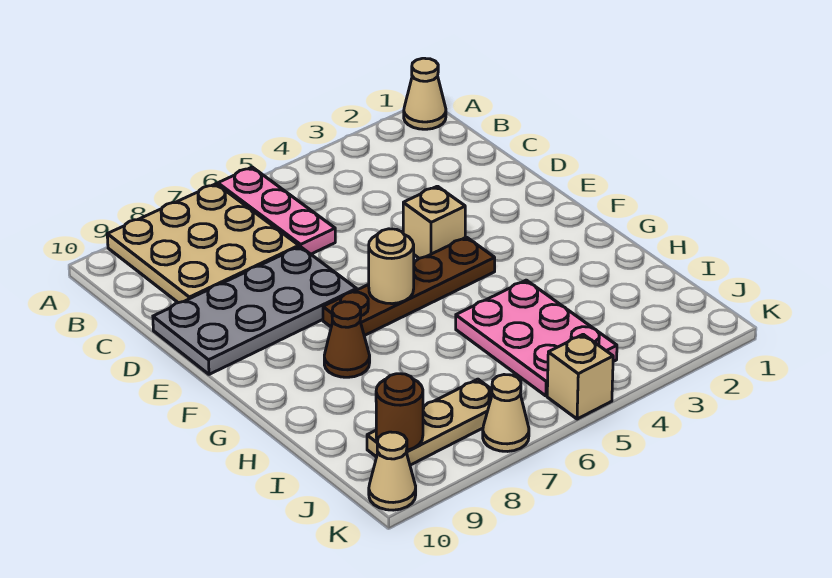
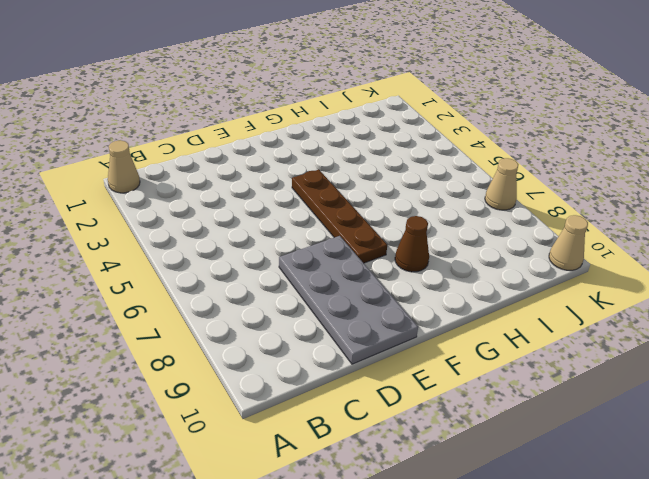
none -> pink plate A6:C6 level 1
none -> tan plate A7:C9 level 1
none -> tan brick E4 level 1

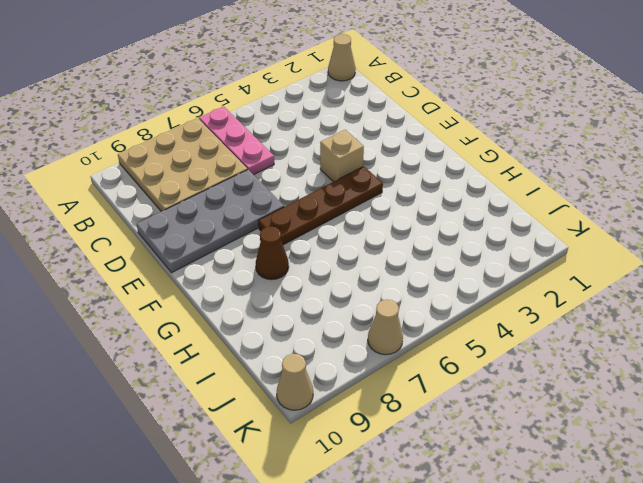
none -> pink plate H4:J5 level 1
none -> tan plate J7:J9 level 1
none -> tan brick K5 level 1

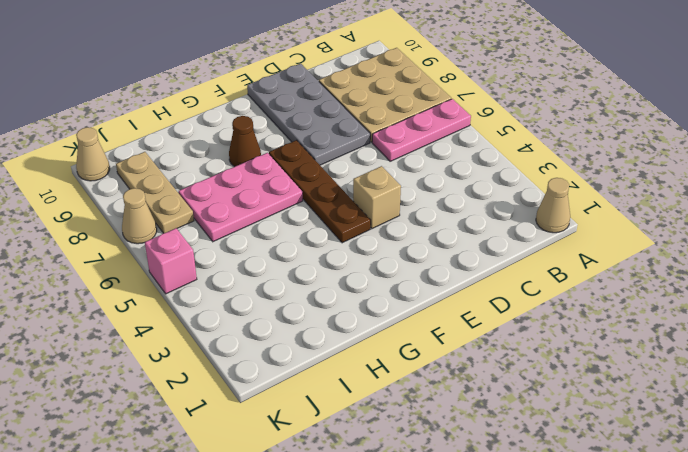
pink plate G6:I7 level 1 -> pink plate H4:J5 level 1
pink brick K5 level 1 -> tan brick K5 level 1
none -> tan round brick F6 level 2
none -> brown round brick J9 level 2

